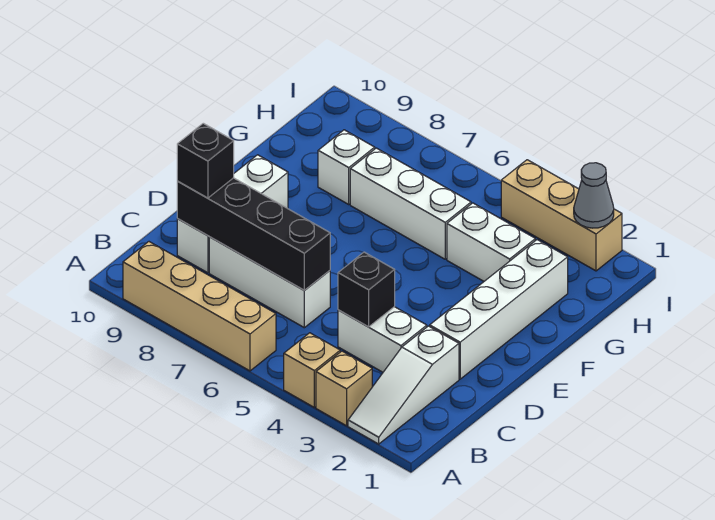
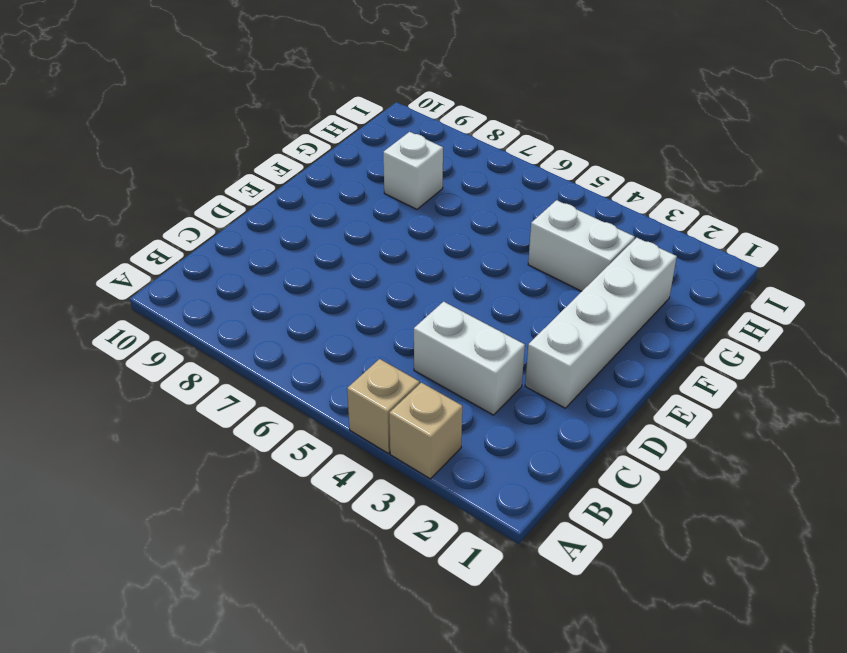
none -> white slope A2:C2 level 1 top C
none -> tan brick A6:A9 level 1
none -> white brick C6:C8 level 1

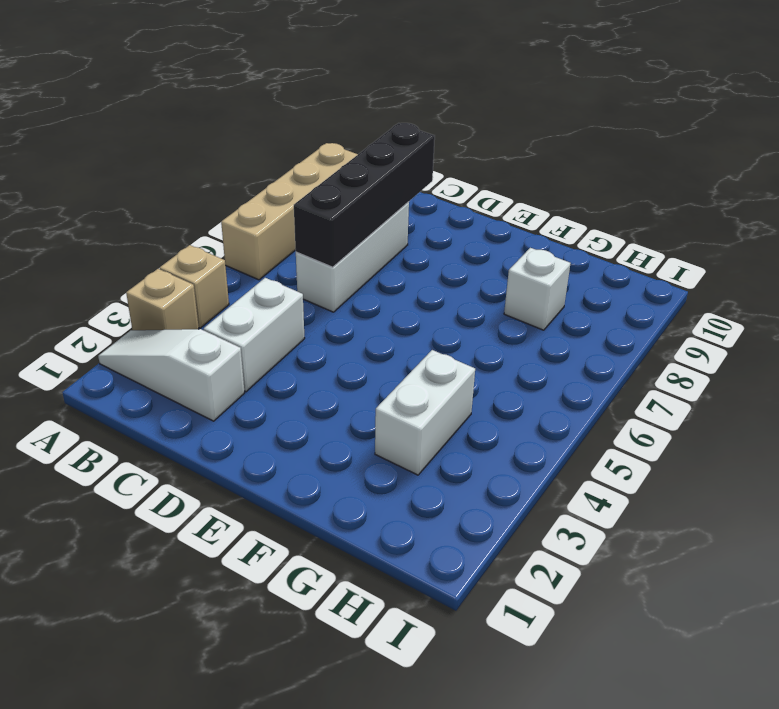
none -> white brick C9:E9 level 1
none -> white brick D2:G2 level 1
none -> white brick G5:G7 level 1

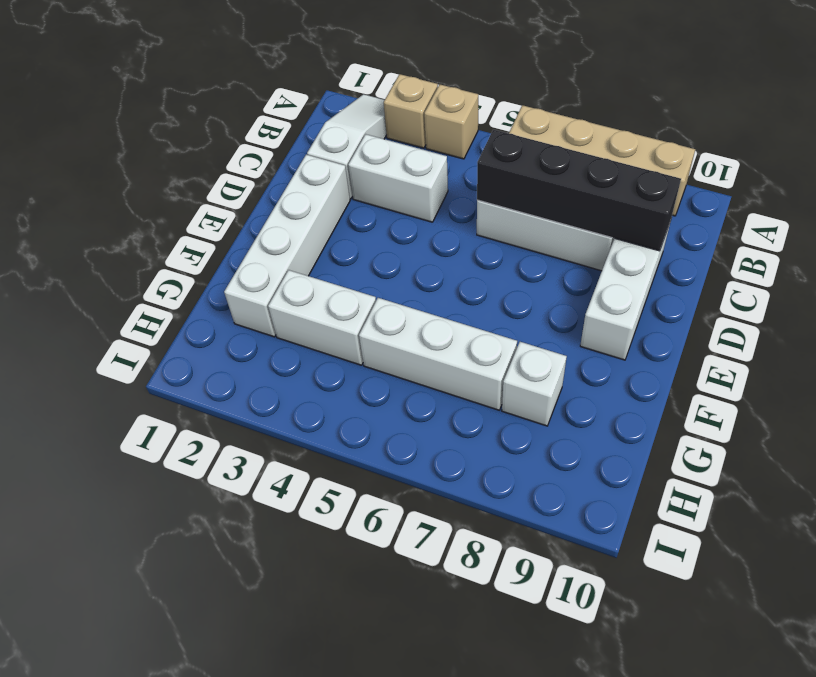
none -> tan brick I2:I4 level 1
none -> black brick C4 level 2
none -> grey cone I2 level 2

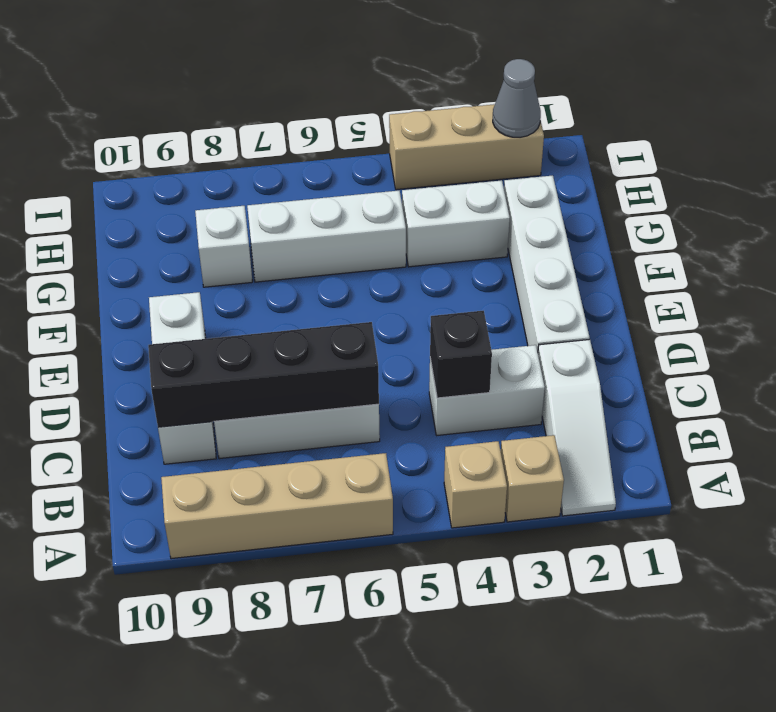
none -> black brick C9 level 3

